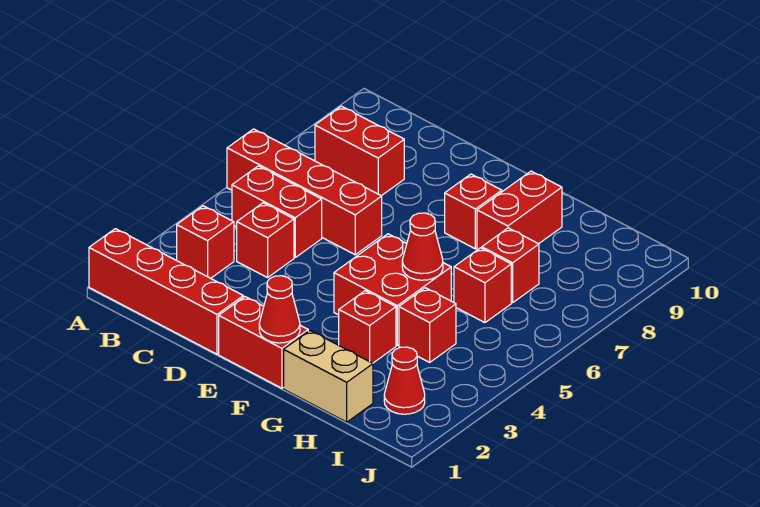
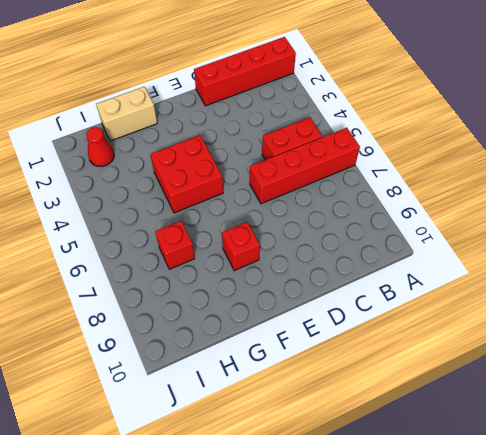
none -> red brick B3 level 1
none -> red brick B8:C8 level 1
none -> red brick C4 level 1

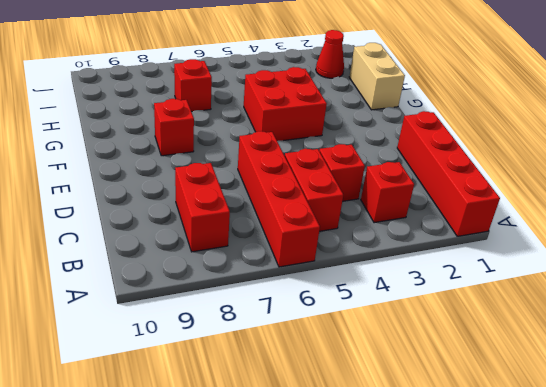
none -> red brick E1:F1 level 1
none -> red brick G3 level 1
none -> red brick G8:G9 level 1

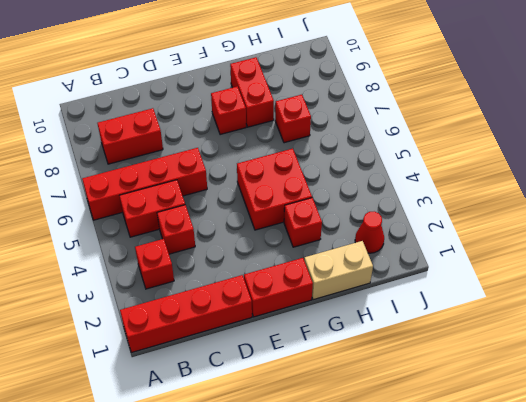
none -> red brick H4 level 1
none -> red brick H6 level 1
none -> red cone F1 level 2

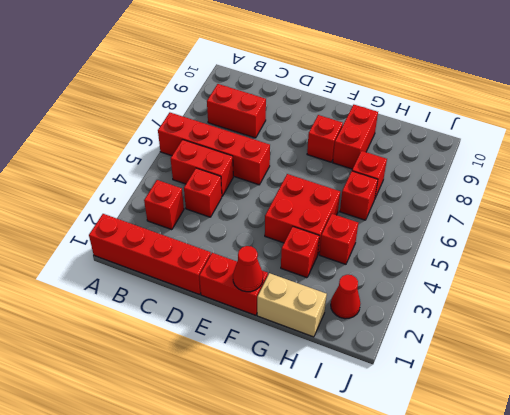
none -> red cone G5 level 2

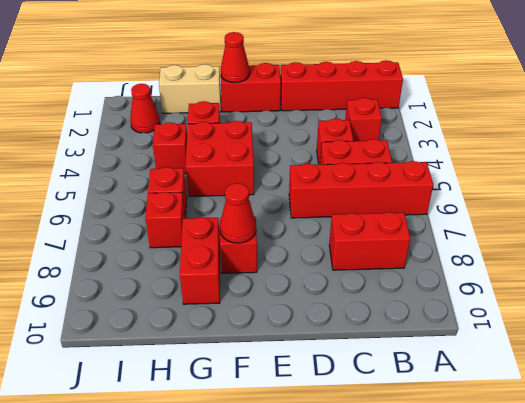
red cone F8 level 2 -> red cone G5 level 2

